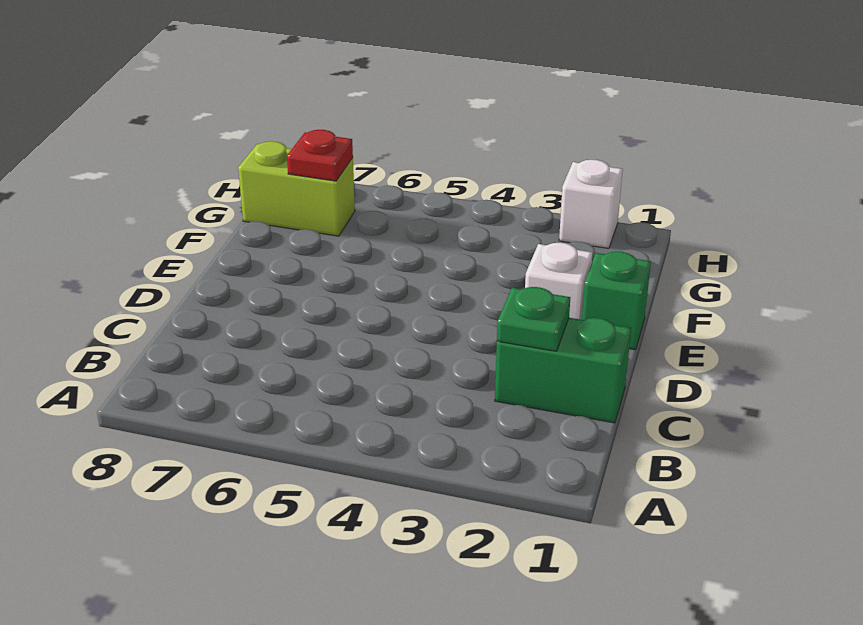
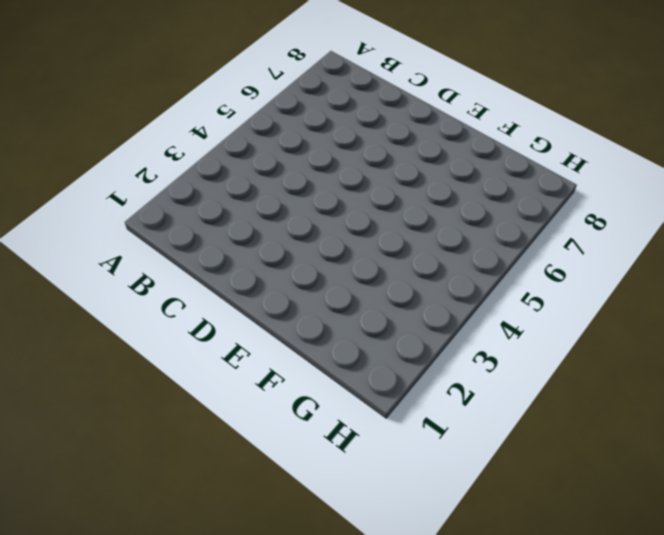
none -> green brick C1:C2 level 1
none -> green brick E1 level 1

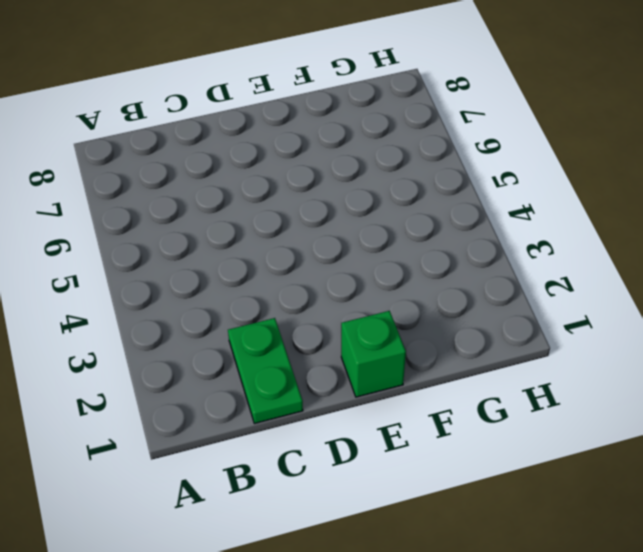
green plate C1:C2 level 1 -> green brick C1:C2 level 1
none -> white brick E2 level 1
none -> lime brick G7:G8 level 1

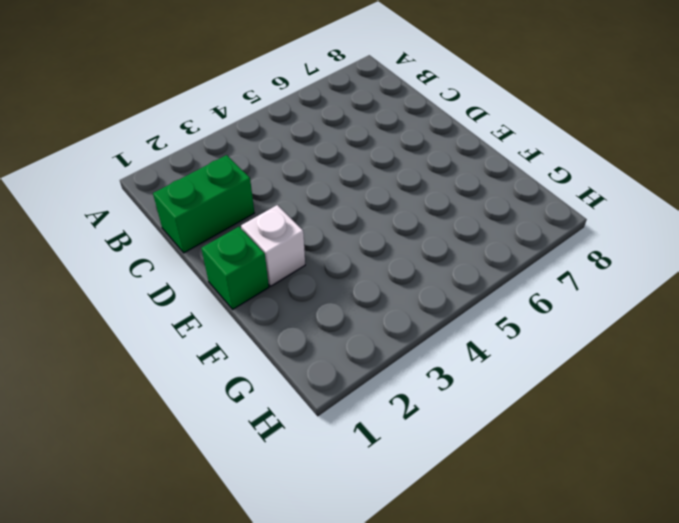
none -> lime brick G7:G8 level 1
none -> white brick H2 level 1

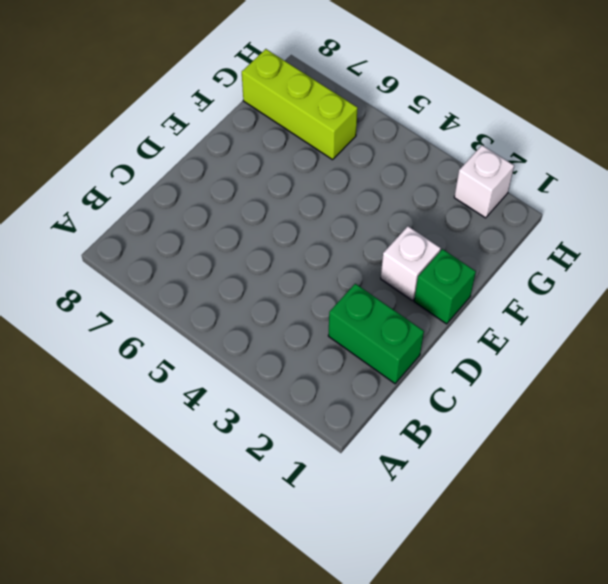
lime brick G6:G8 level 1 -> lime brick G7:G8 level 1
none -> green plate C2 level 2
none -> red plate G7 level 2

